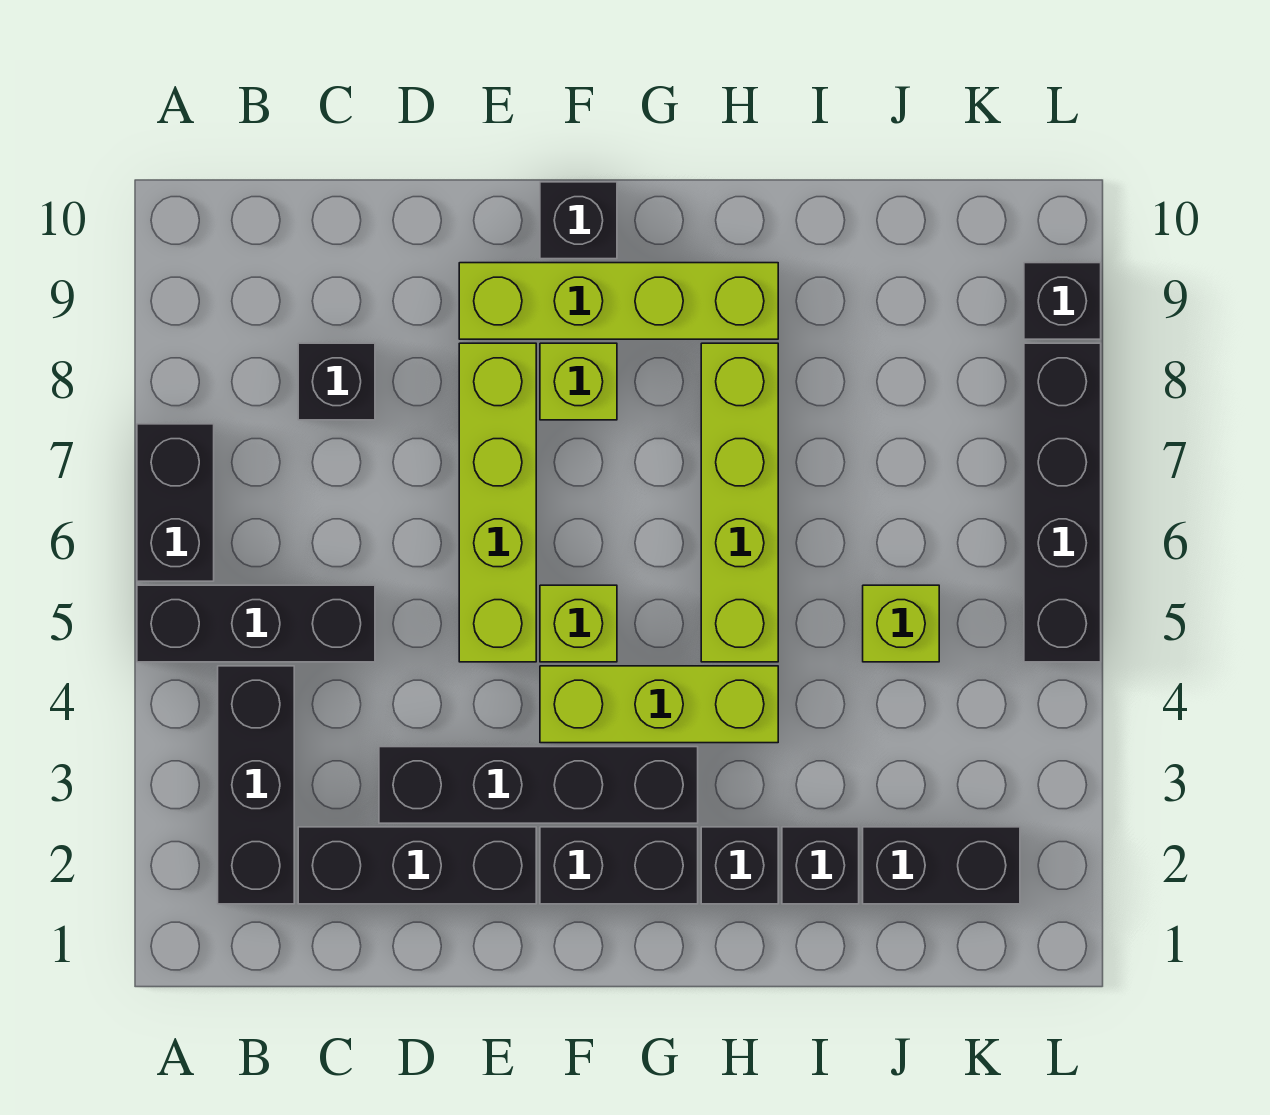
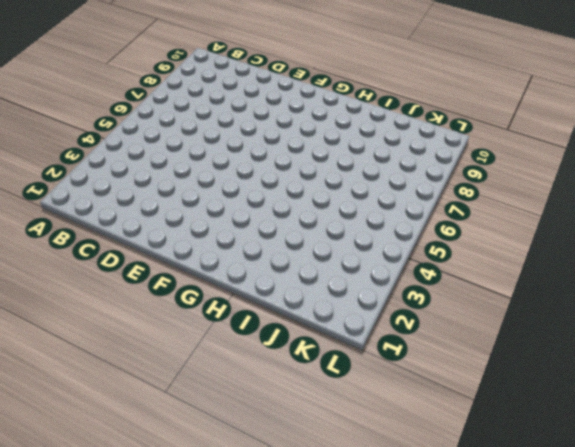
none -> black brick A5:C5 level 1
none -> black brick A6:A7 level 1
none -> black brick B2:B4 level 1

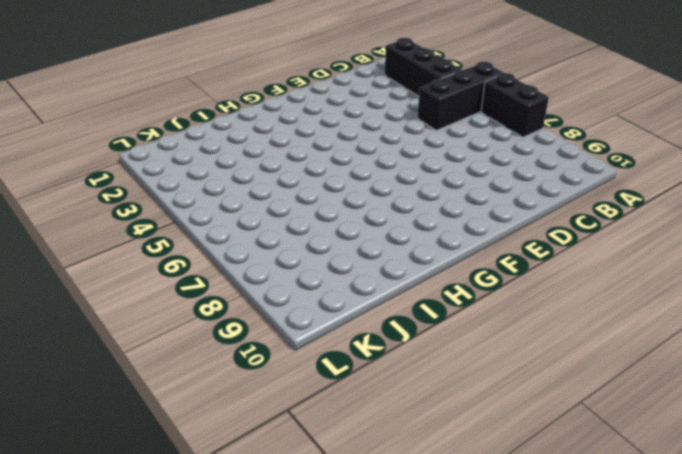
none -> black brick C2:E2 level 1
none -> black brick C8 level 1
none -> black brick D3:G3 level 1

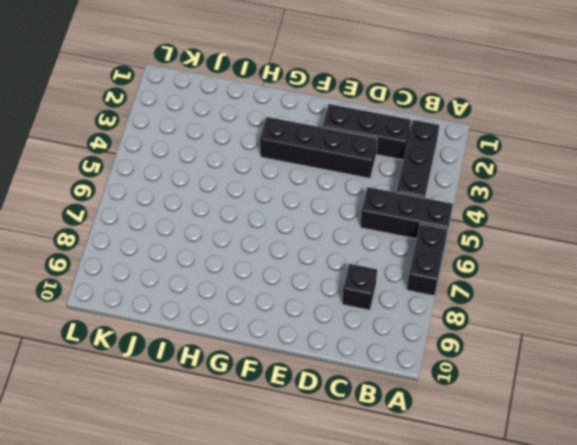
none -> lime brick E5:E8 level 1
none -> lime brick E9:H9 level 1
none -> black brick F2:G2 level 1

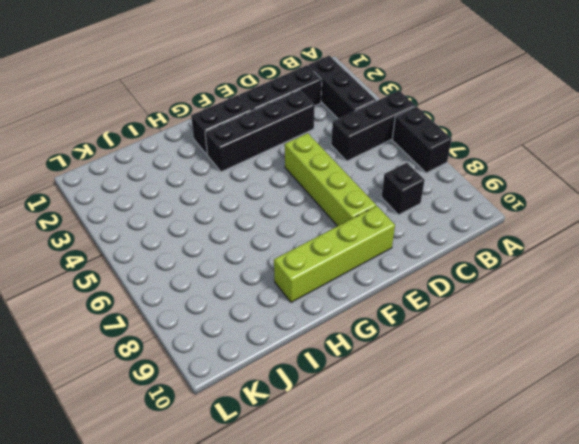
none -> lime brick F4:H4 level 1
none -> lime brick F5 level 1
none -> lime brick F8 level 1

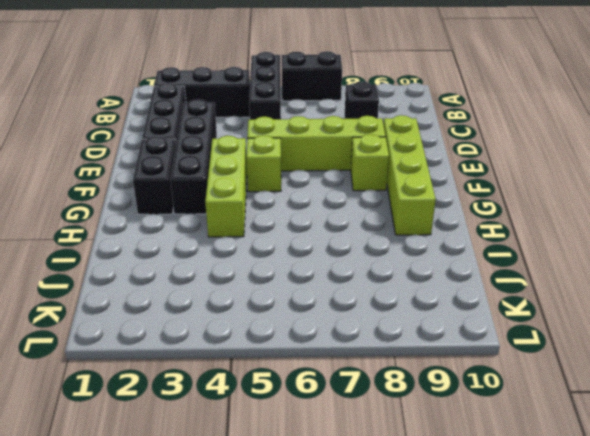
none -> black brick F10 level 1
none -> black brick H2 level 1
none -> lime brick H5:H8 level 1

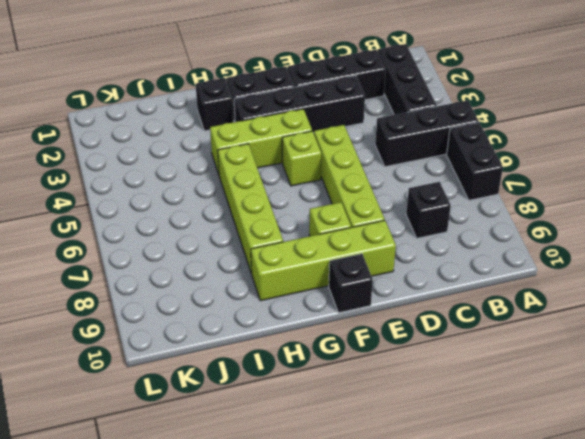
none -> black brick I2 level 1
none -> black brick J2:K2 level 1
none -> lime brick J5 level 1

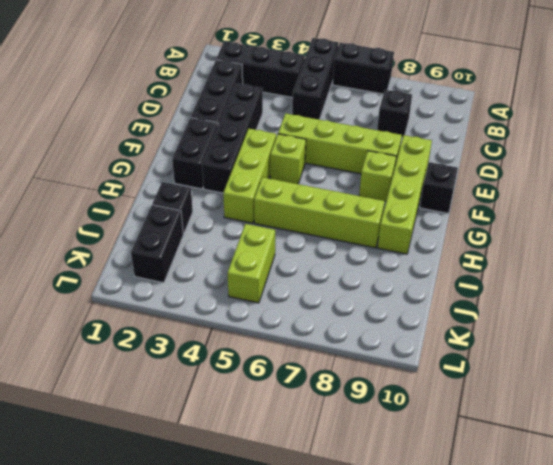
lime brick J5:K5 level 1 -> lime brick J5 level 1
none -> black brick H2 level 1
none -> black brick L5:L8 level 1
none -> black brick L9 level 1

